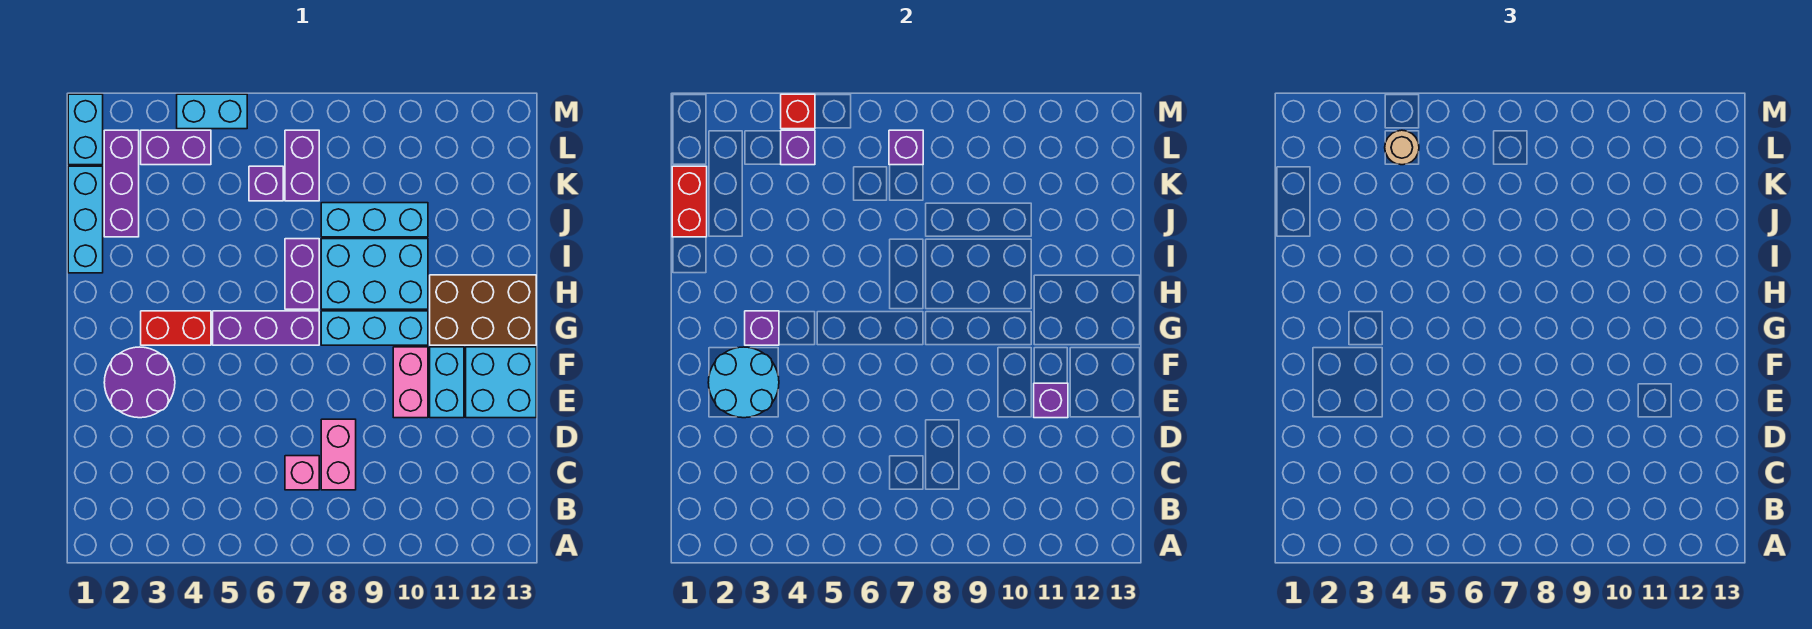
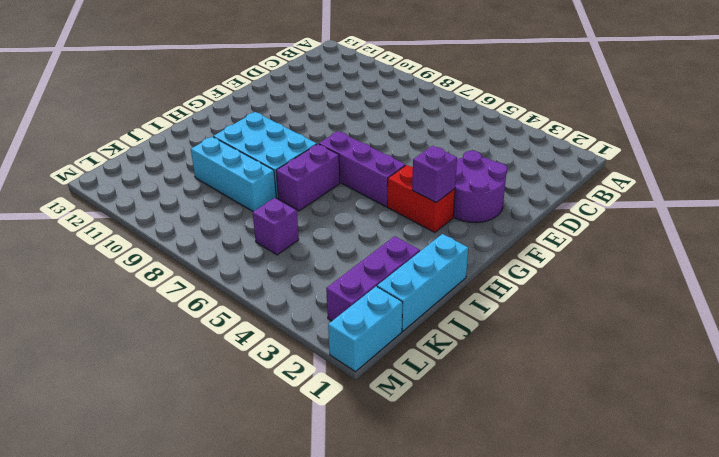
none -> pink brick C7 level 1
none -> pink brick C8:D8 level 1
none -> pink brick E10:F10 level 1

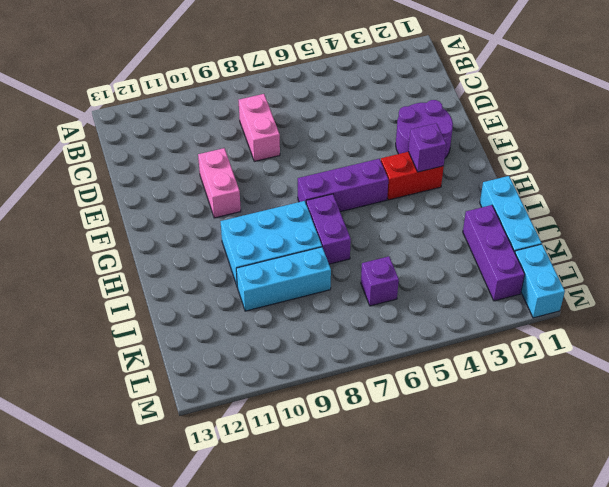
none -> pink brick C7 level 1
none -> cyan brick E11:F11 level 1
none -> cyan brick E12:F13 level 1

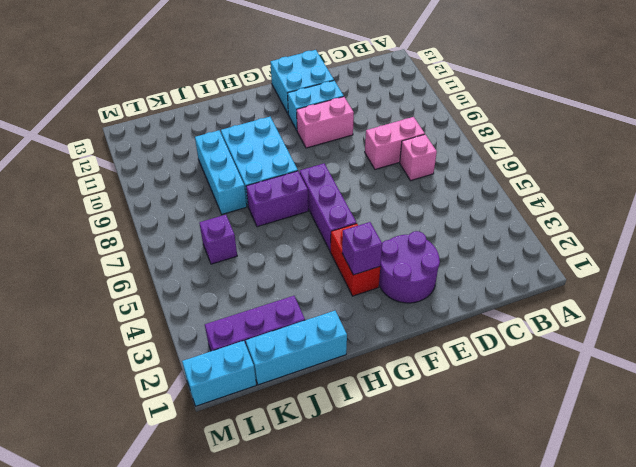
none -> cyan brick G8:G10 level 1
none -> brown brick G11:H13 level 1
none -> purple brick K7:L7 level 1

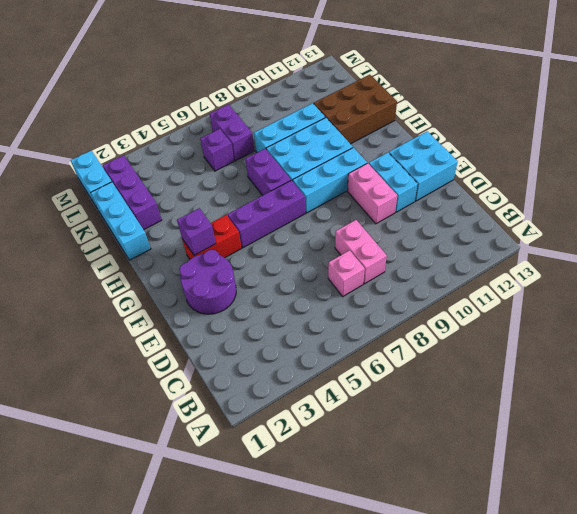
brown brick I11:J13 level 1 -> brown brick G11:H13 level 1
none -> purple brick L3:L4 level 1
none -> cyan brick M4:M5 level 1
none -> cyan round brick E2:F3 level 2

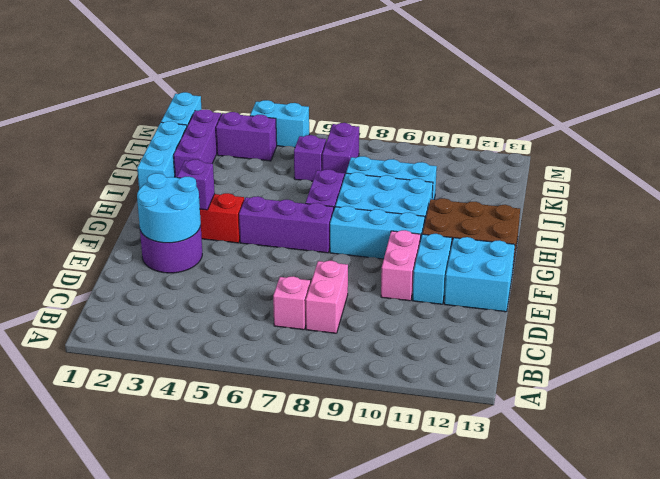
none -> purple brick E11 level 2
none -> red brick J1:K1 level 2
none -> purple brick L4 level 2

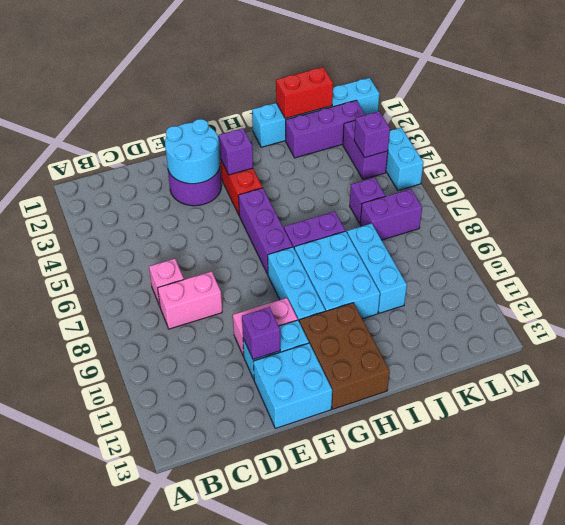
none -> purple brick L7 level 2
none -> red brick M4 level 2
none -> tan round brick L4 level 3

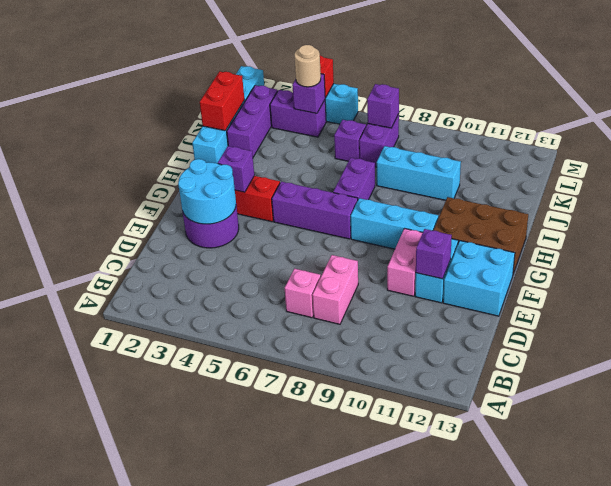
none -> cyan brick H8:I10 level 1

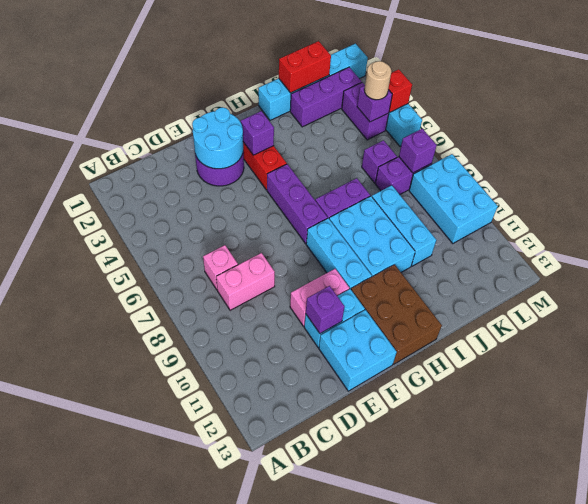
cyan brick L8:M10 level 1 -> none

